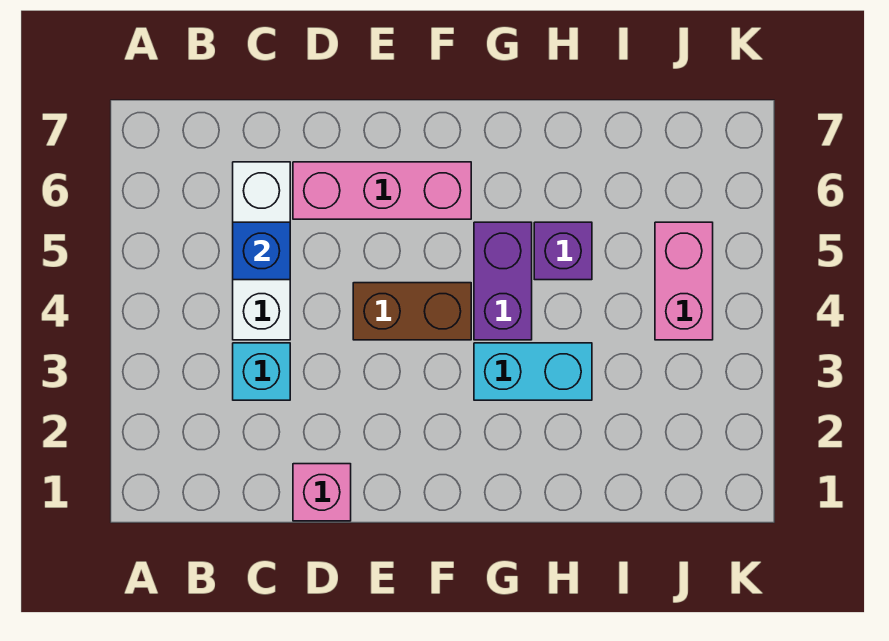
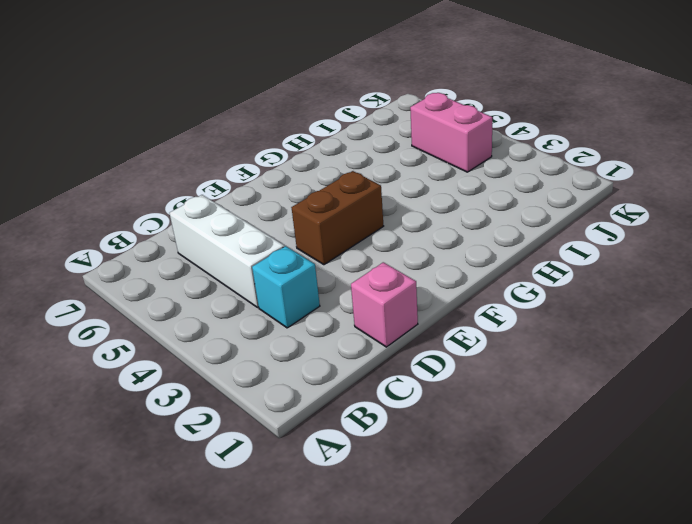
none -> pink brick D6:F6 level 1
none -> cyan brick G3:H3 level 1

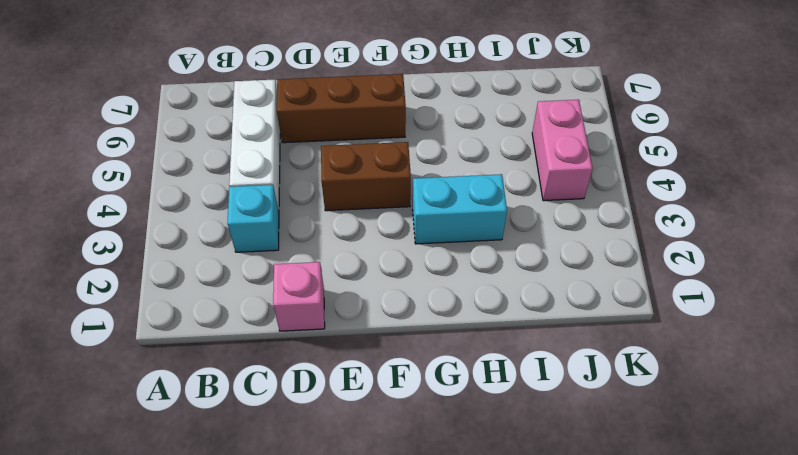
brown brick D6:F6 level 1 -> pink brick D6:F6 level 1
none -> purple brick G4:G5 level 1
none -> purple brick H5 level 1

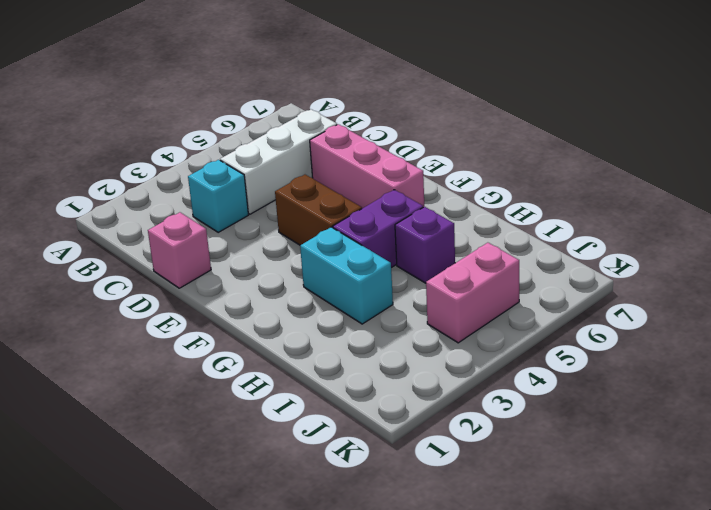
none -> blue brick C5 level 2

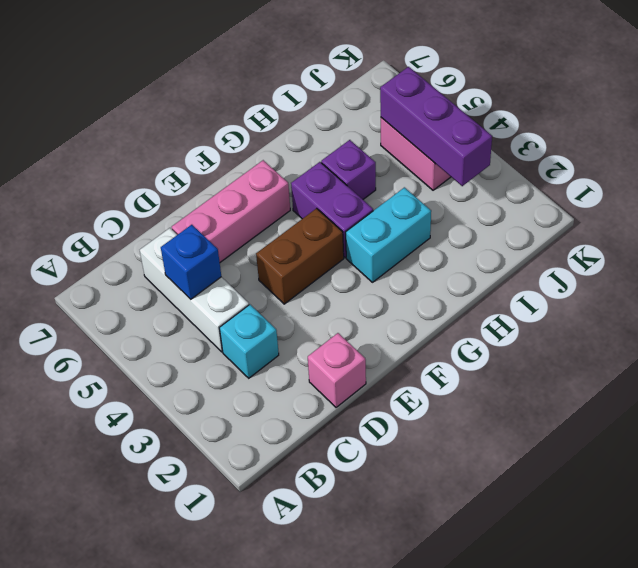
purple brick J3:J5 level 2 -> none

